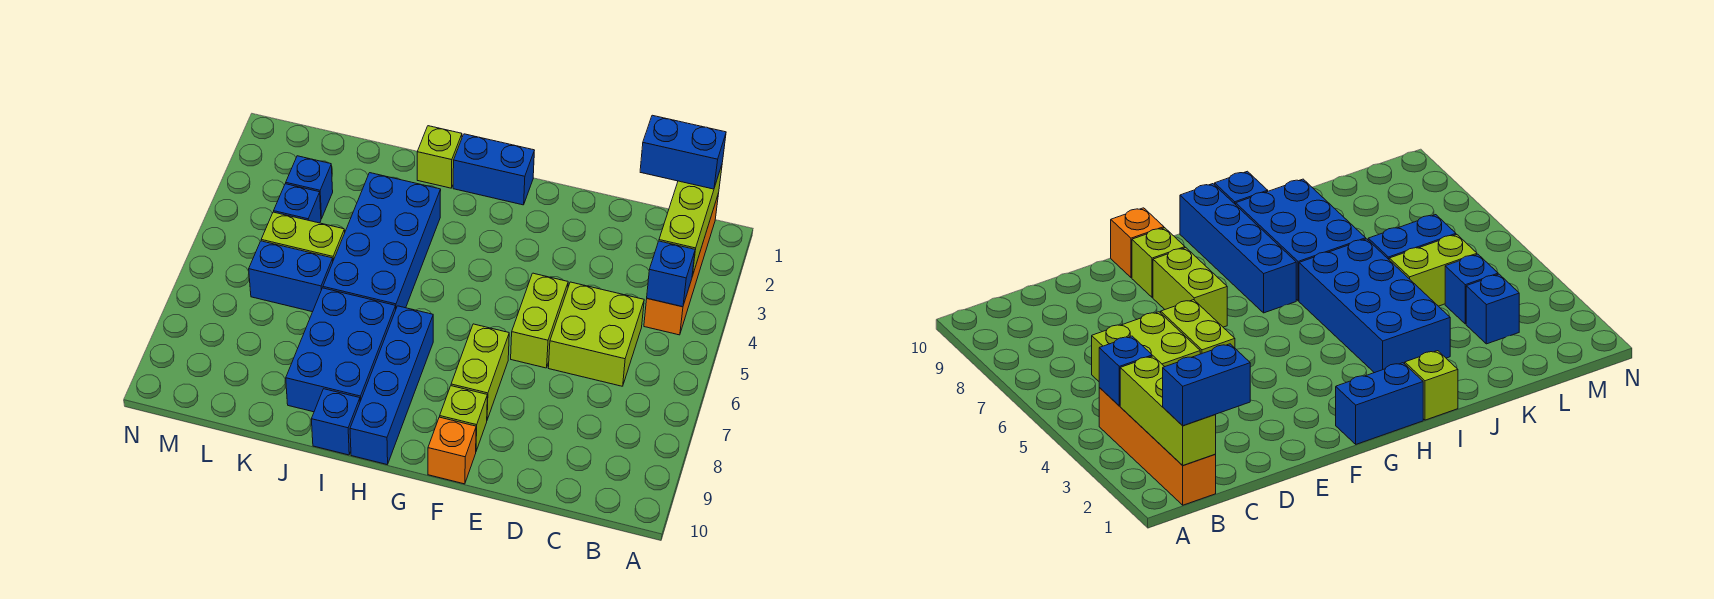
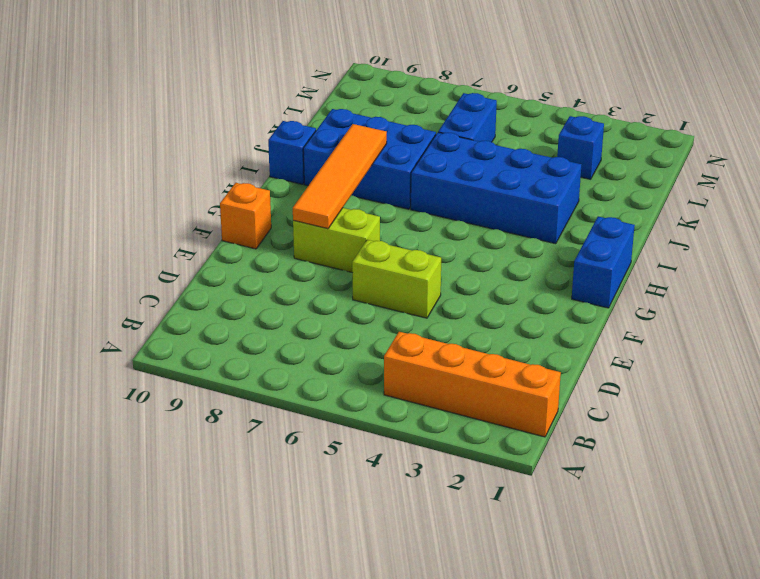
orange tile F8:I8 level 2 -> none
none -> lime brick C5:D6 level 1
none -> lime brick F9 level 1
none -> blue brick H7:H10 level 1

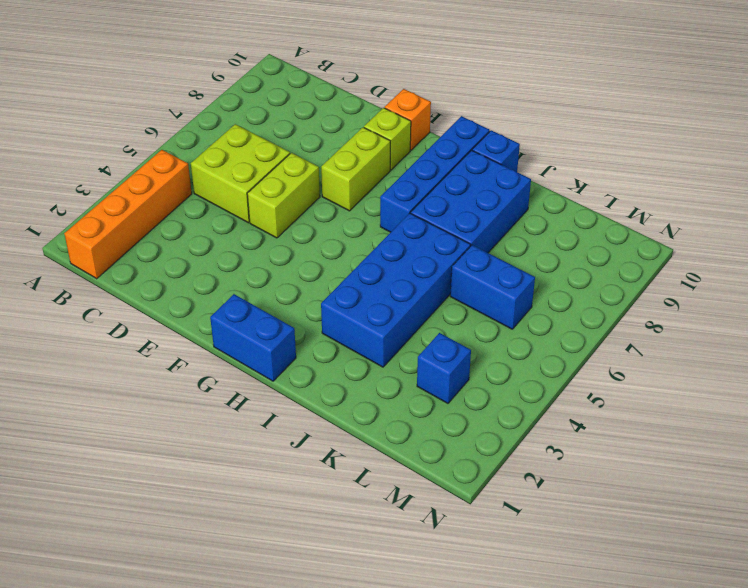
none -> lime brick I1 level 1
none -> lime brick K5:L5 level 1
none -> blue brick L4 level 1

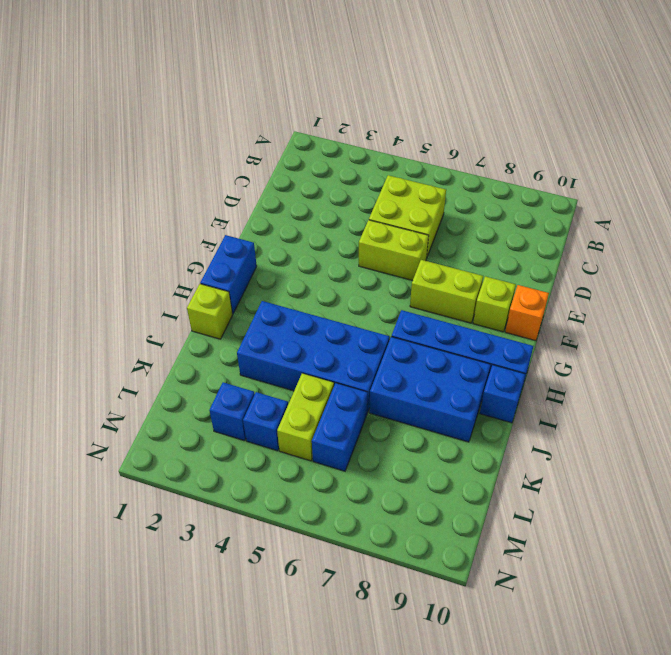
none -> orange brick B1:B4 level 1
none -> lime brick B1:B3 level 2
none -> blue brick B4 level 2

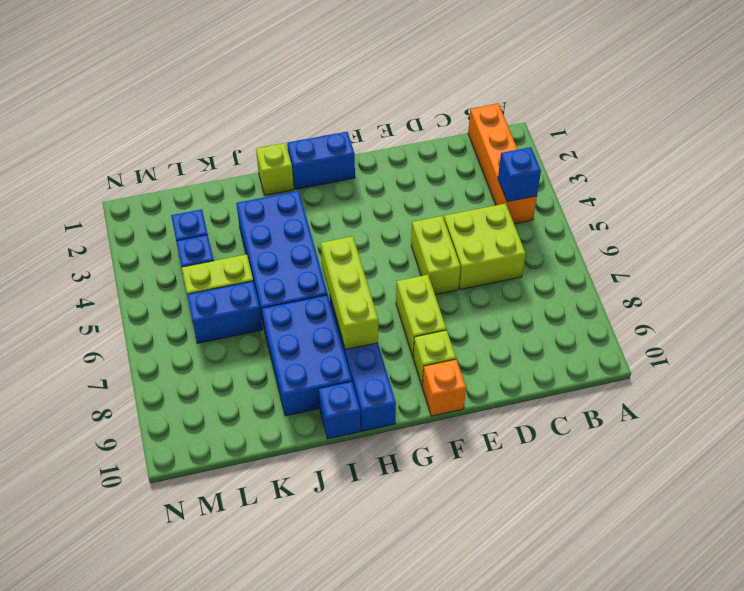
lime brick H6:H8 level 2 -> lime brick B1:B3 level 2
none -> blue brick B1:C1 level 3

